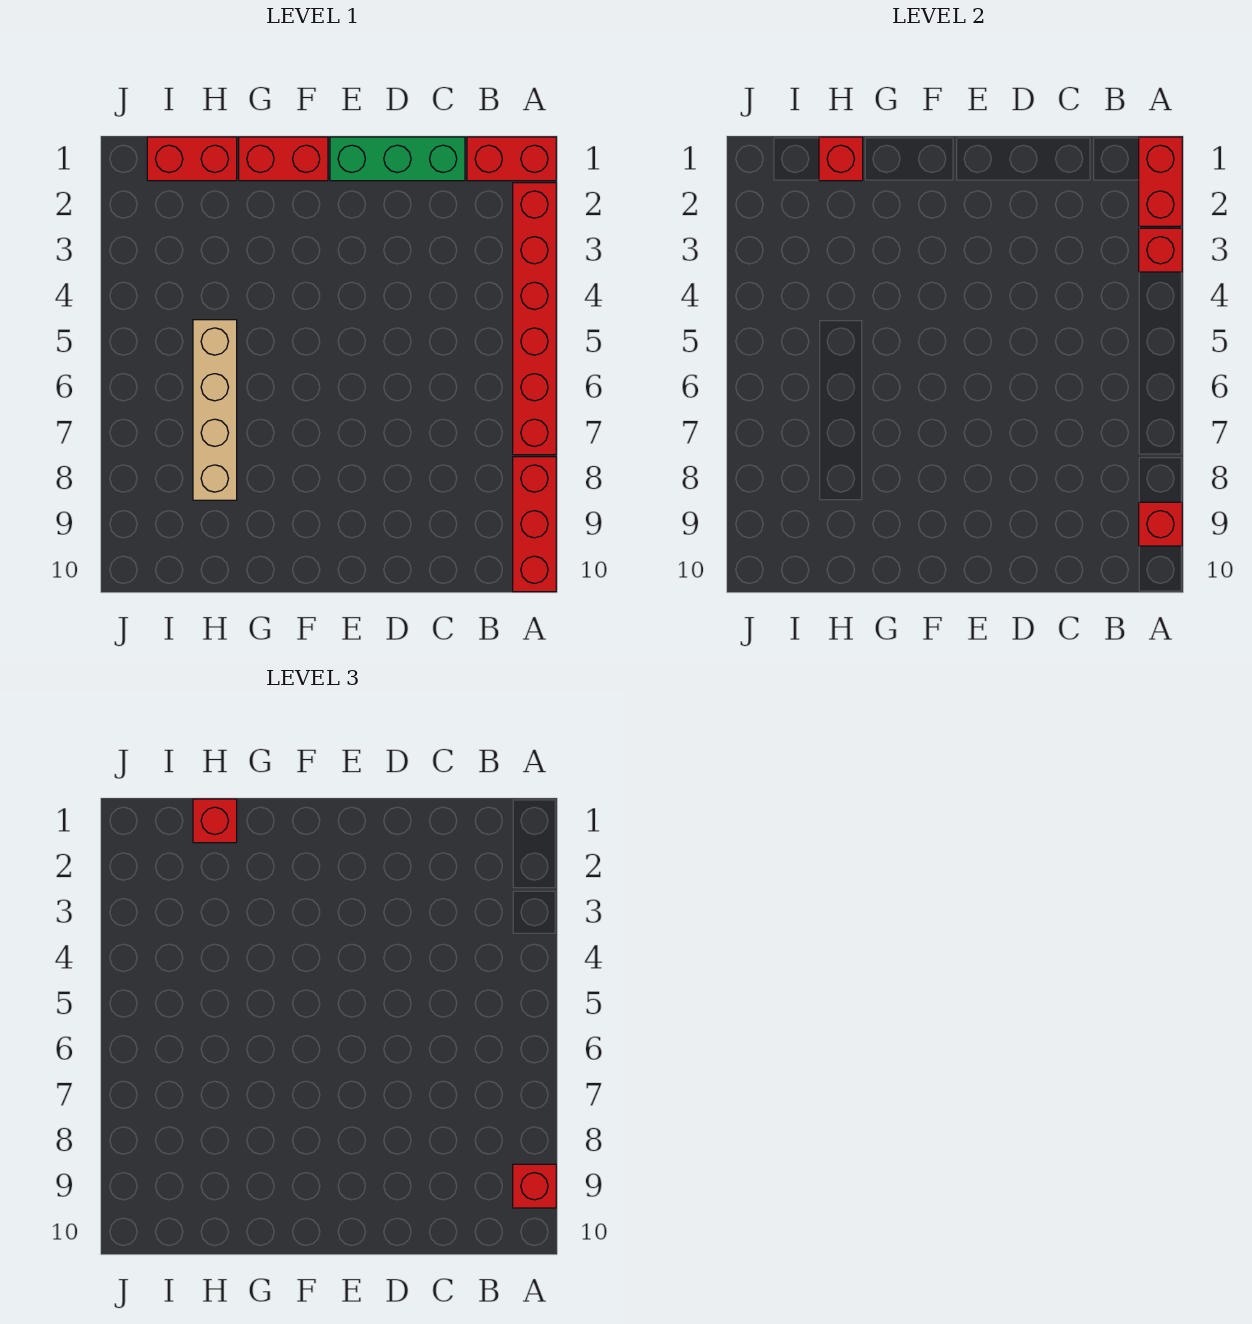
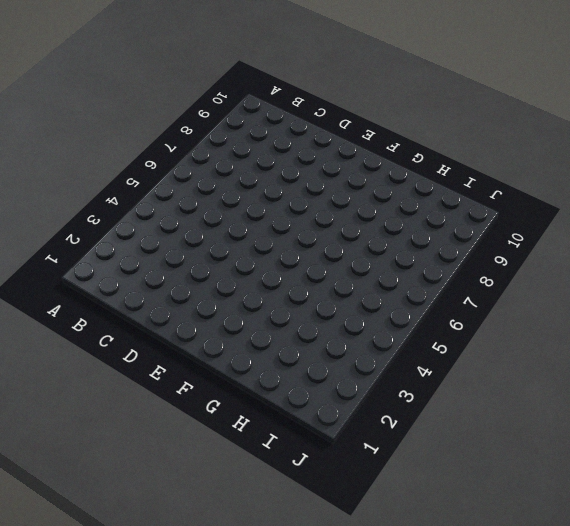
none -> red brick A1:B1 level 1
none -> red brick A2:A7 level 1
none -> red brick A8:A10 level 1

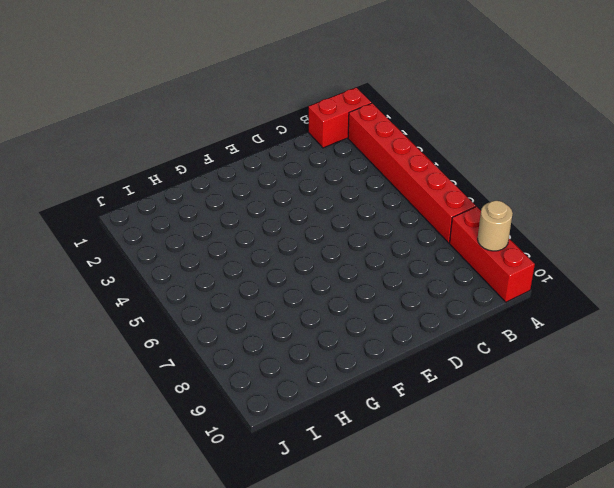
tan round brick A9 level 2 -> red brick A9 level 2
none -> green brick C1:E1 level 1
none -> red brick F1:G1 level 1
none -> red brick H1:I1 level 1

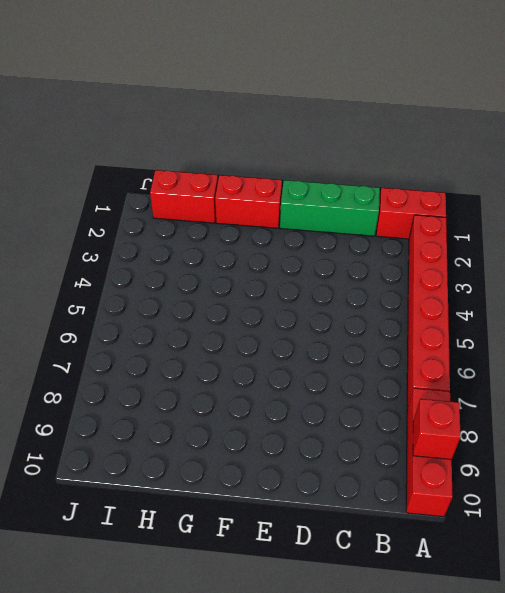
none -> tan brick H5:H8 level 1
none -> red brick A1:A2 level 2
none -> red brick A3 level 2

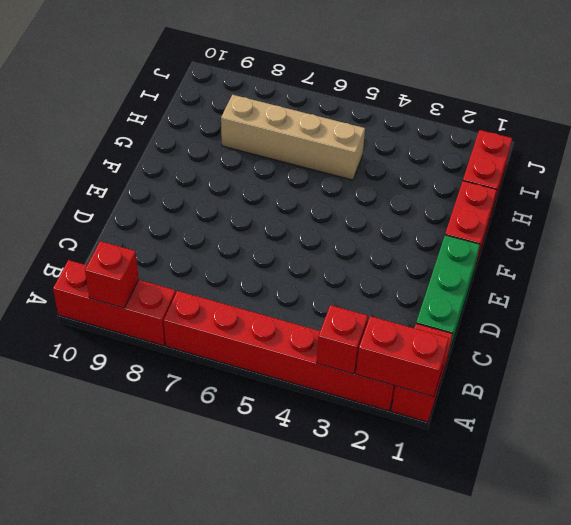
none -> red brick H1 level 2
none -> red brick A9 level 3
none -> red brick H1 level 3

